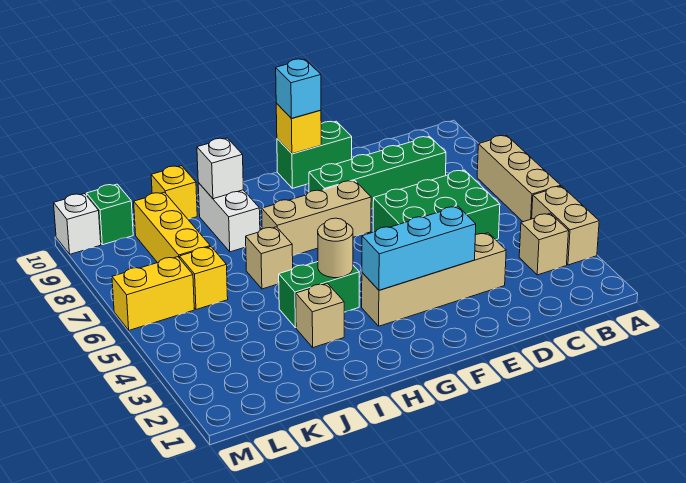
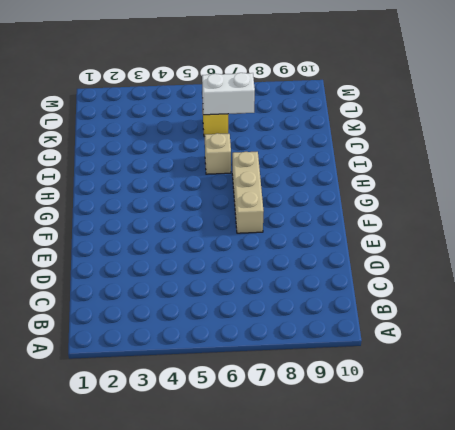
white brick K6:K7 level 2 -> white brick I8:I9 level 1
none -> tan brick A3:A4 level 1
none -> tan brick A5:A7 level 1
none -> tan brick B3 level 1

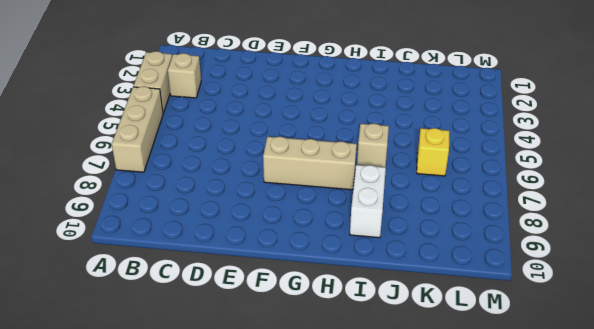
none -> green brick C5:E6 level 1
none -> green brick C8:F8 level 1
none -> tan brick D3:G3 level 1

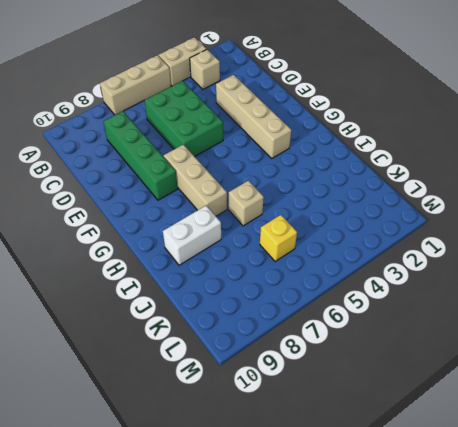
none -> green brick E10:F10 level 1
none -> green brick H4:I4 level 1
none -> tan brick I3 level 1

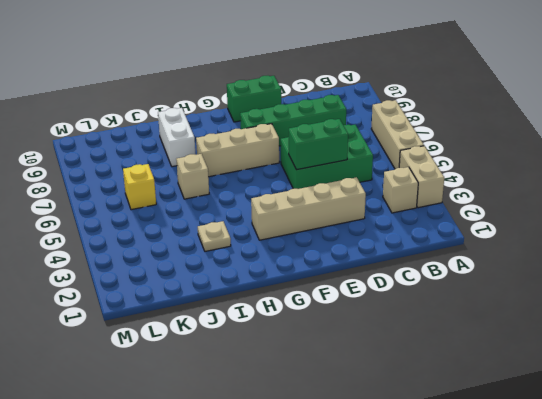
green brick D5:E5 level 2 -> green brick H4:I4 level 1
tan plate I3 level 1 -> tan brick I3 level 1
none -> yellow brick J10 level 1
none -> yellow brick K7:K9 level 1
none -> yellow brick L6:M6 level 1

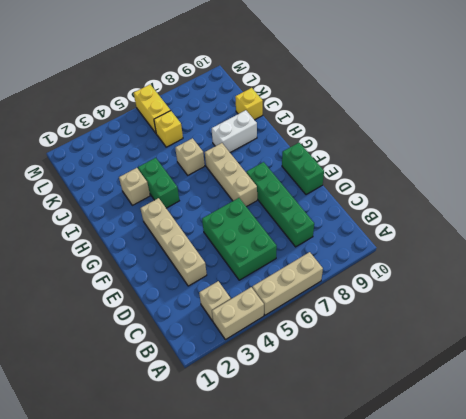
none -> yellow brick K7:K9 level 1
none -> green brick L10 level 1
none -> white brick M10 level 1

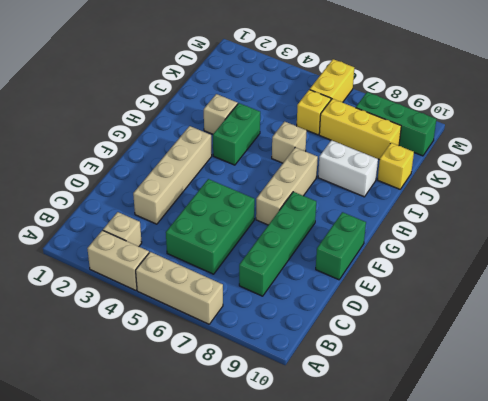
green brick L8:L10 level 1 -> green brick L10 level 1
none -> white brick M10 level 1
none -> cyan brick E3:G3 level 2
none -> yellow brick F10 level 2

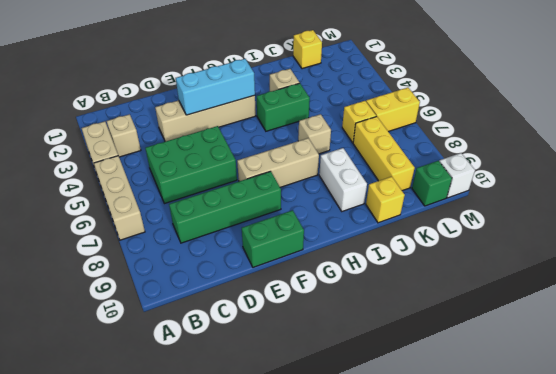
yellow brick K1 level 1 -> yellow brick F10 level 2
none -> tan round brick H4 level 2
none -> white brick I9 level 2
none -> cyan brick F10 level 3

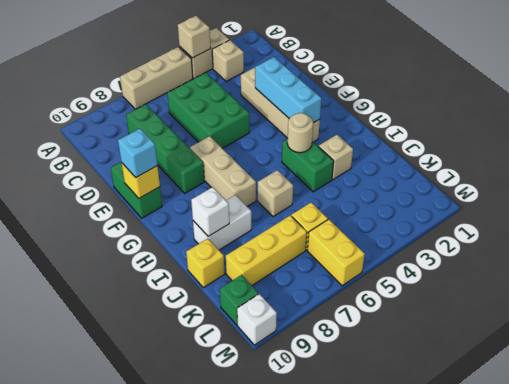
tan brick A4 level 2 -> none

